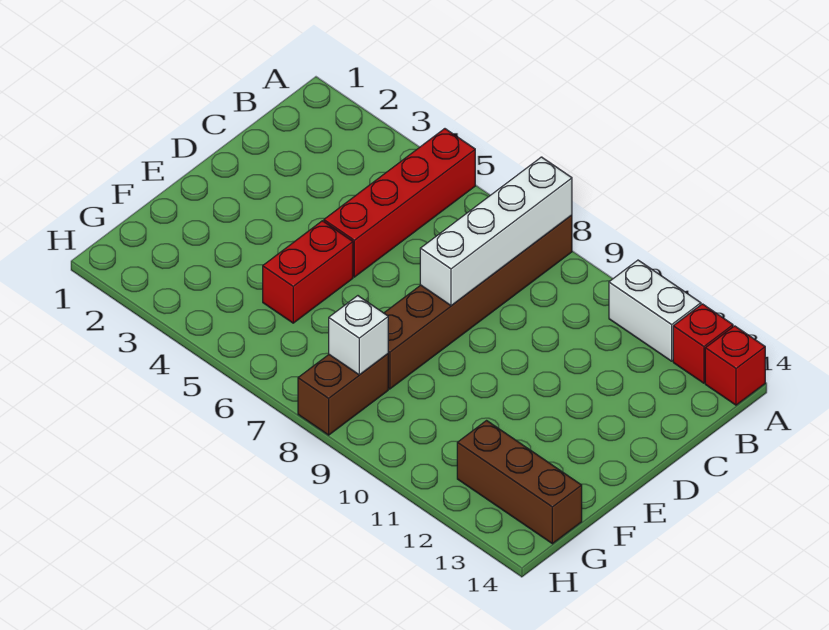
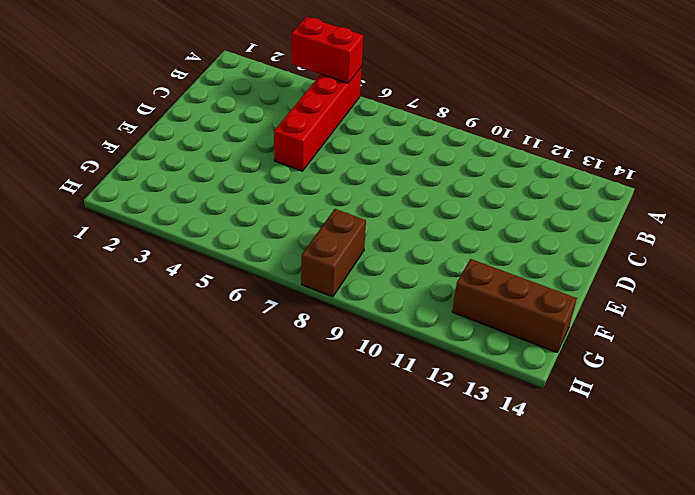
red brick A4:A5 level 2 -> red brick E5:F5 level 1
none -> brown brick A8:F8 level 1
none -> white brick A11:A12 level 1

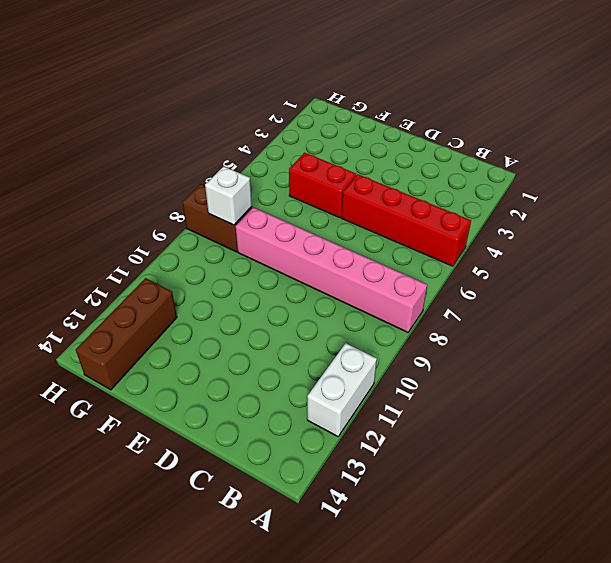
pink brick A8:F8 level 1 -> brown brick A8:F8 level 1
none -> red brick A13 level 1
none -> red brick A14 level 1

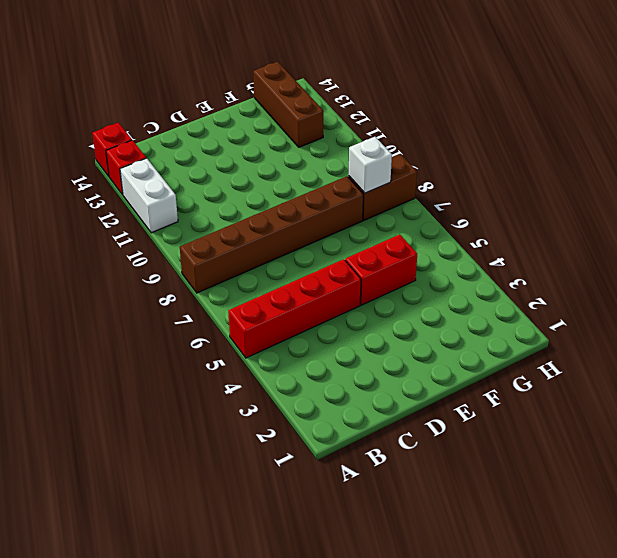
none -> white brick A8:D8 level 2

